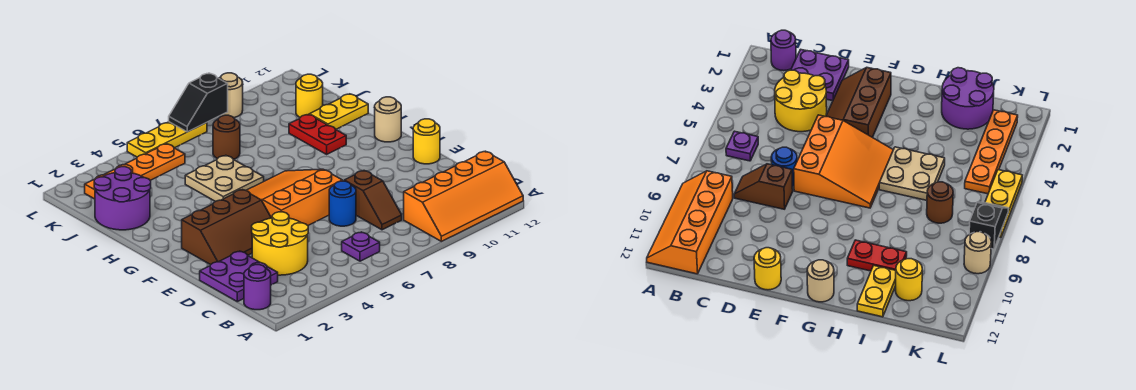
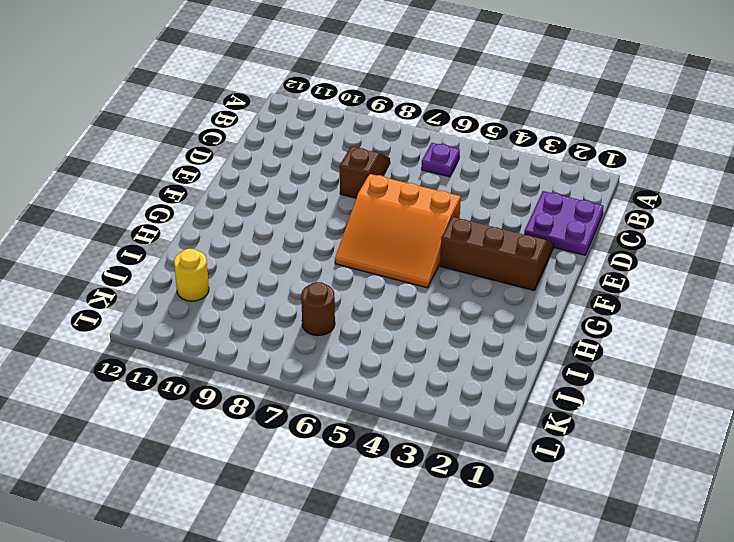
none -> orange slope A9:B12 level 1 top B
none -> purple round brick B1 level 1
none -> yellow round brick C3:D4 level 1

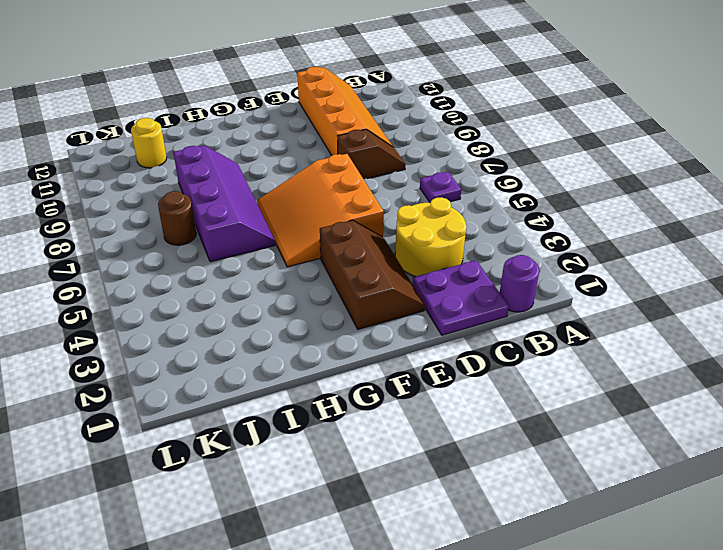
orange slope C9:D12 level 1 top D -> orange slope A9:B12 level 1 top B
purple slope H6:I9 level 1 top I -> tan plate H5:I6 level 1
none -> blue round brick D7 level 1
none -> yellow round brick E12 level 1
none -> tan round brick G12 level 1

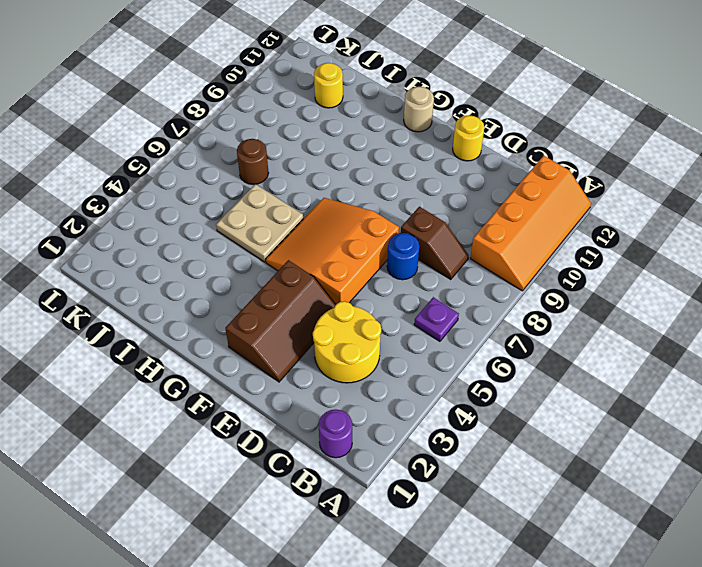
none -> purple plate C1:D2 level 1
none -> red plate H10:I10 level 1
none -> purple round brick I1:J2 level 1

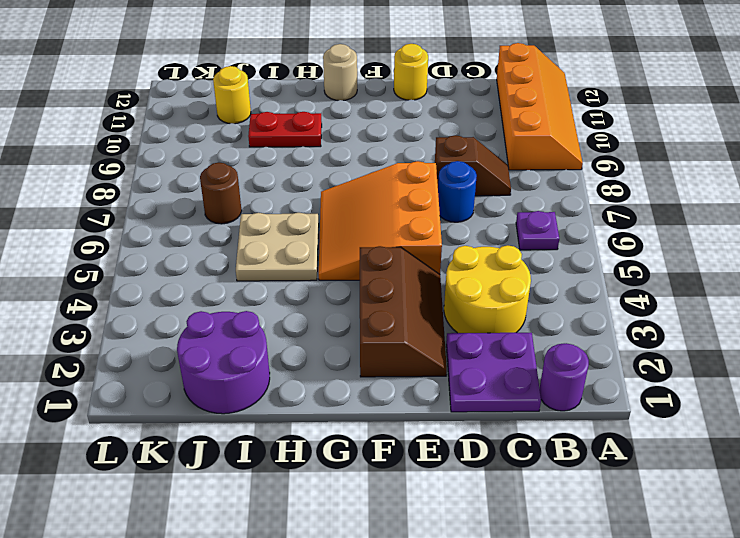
none -> yellow plate I11:I12 level 1
none -> orange plate K2:K5 level 1
none -> yellow plate L5:L7 level 1

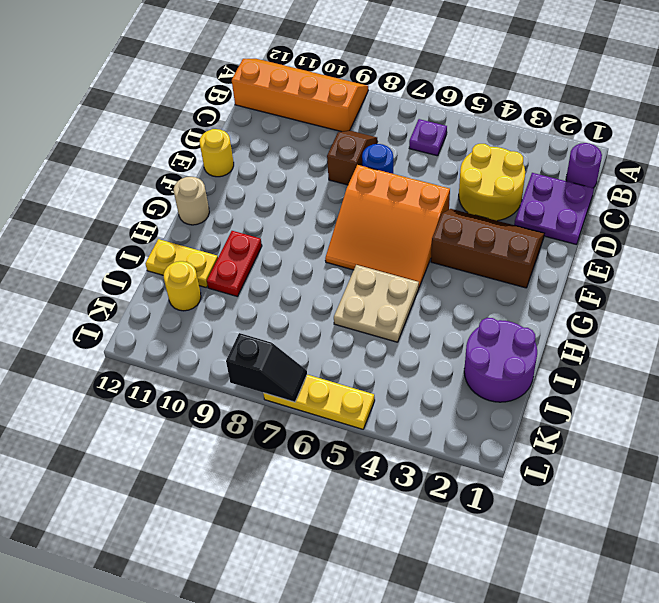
none -> brown round brick J7 level 1
none -> orange plate K2:K5 level 1
none -> tan round brick L9 level 1

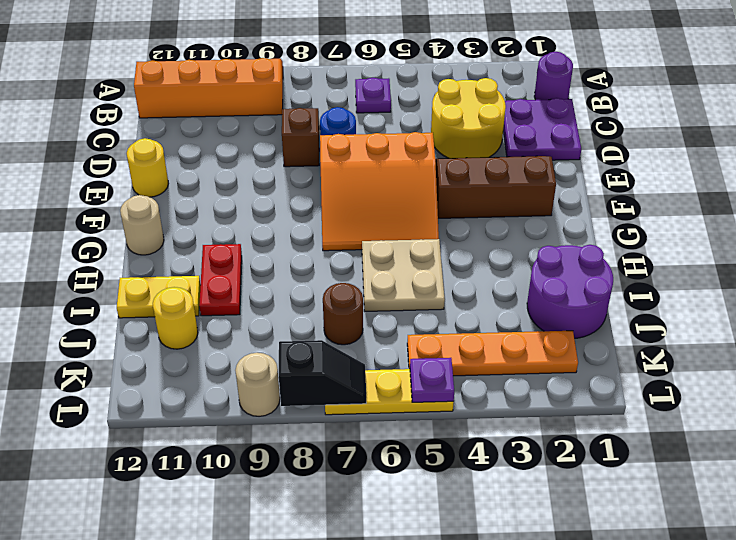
purple plate L5 level 2 -> none

